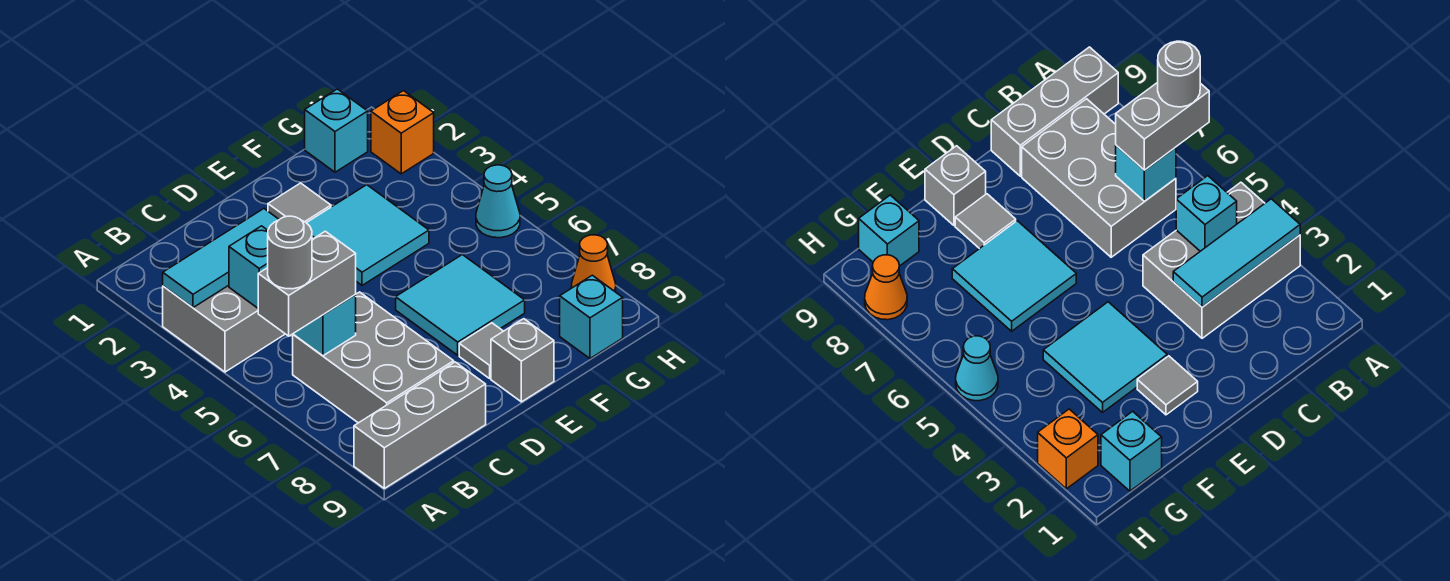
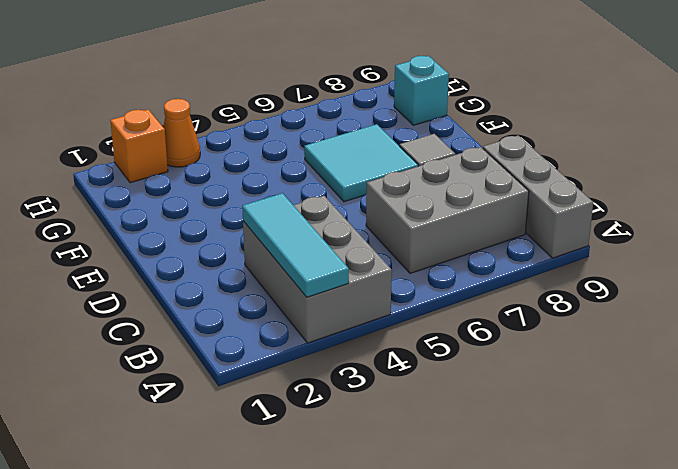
orange cone H3 level 1 -> orange cone H8 level 1
none -> grey tile E2 level 1
none -> cyan tile E3:F4 level 1
none -> grey brick E9 level 1

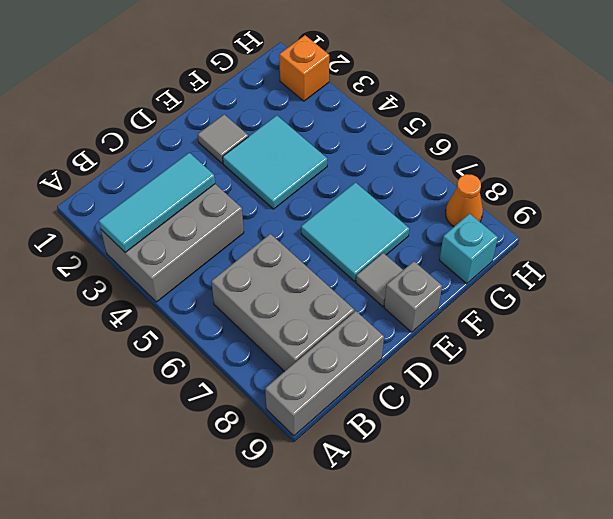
none -> cyan brick G1 level 1
none -> cyan cone H5 level 1
none -> cyan brick B4 level 2

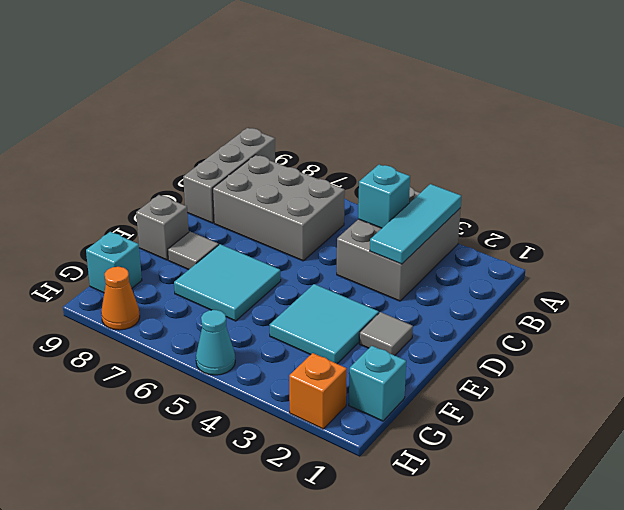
none -> cyan brick B6 level 2
none -> grey brick A6:B6 level 3
none -> grey round brick A6 level 4

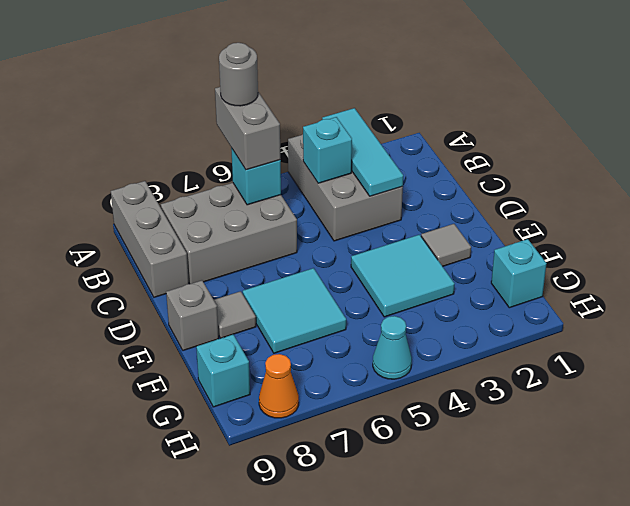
none -> orange brick H2 level 1

